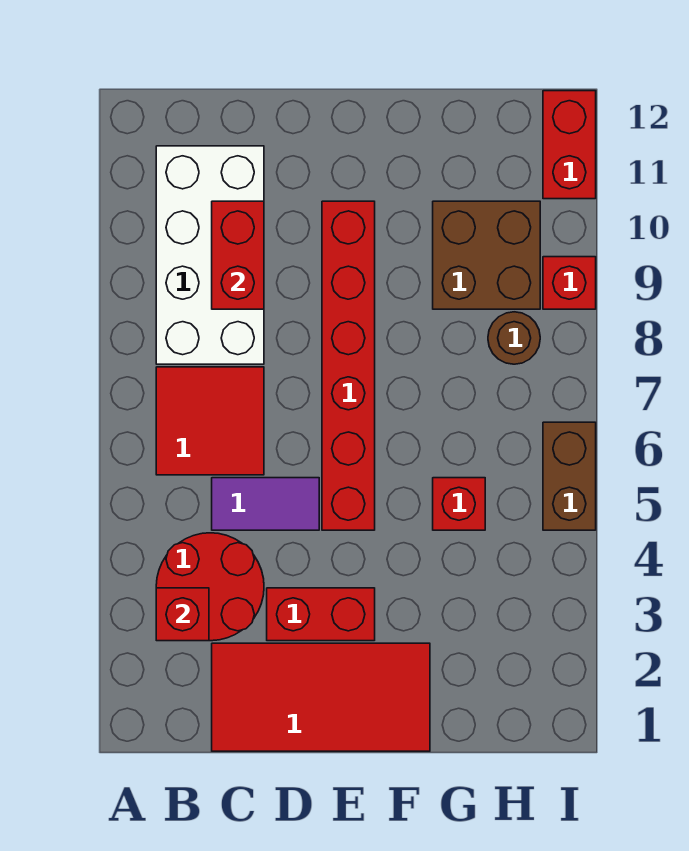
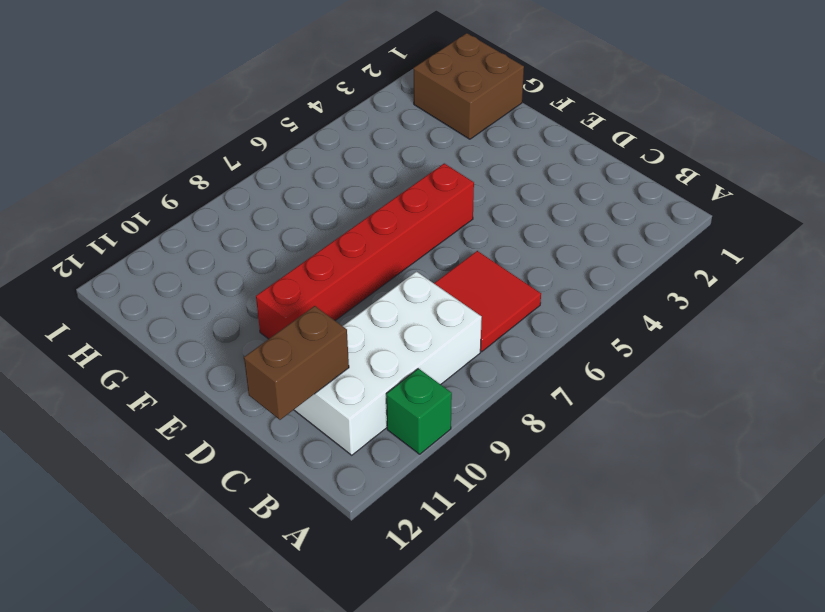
green brick A10 level 1 -> none
brown brick C11:C12 level 2 -> brown brick I5:I6 level 1
brown brick G1:H2 level 1 -> brown brick G9:H10 level 1
none -> red round brick B3:C4 level 1
none -> red tile C1:F2 level 1
none -> purple tile C5:D5 level 1

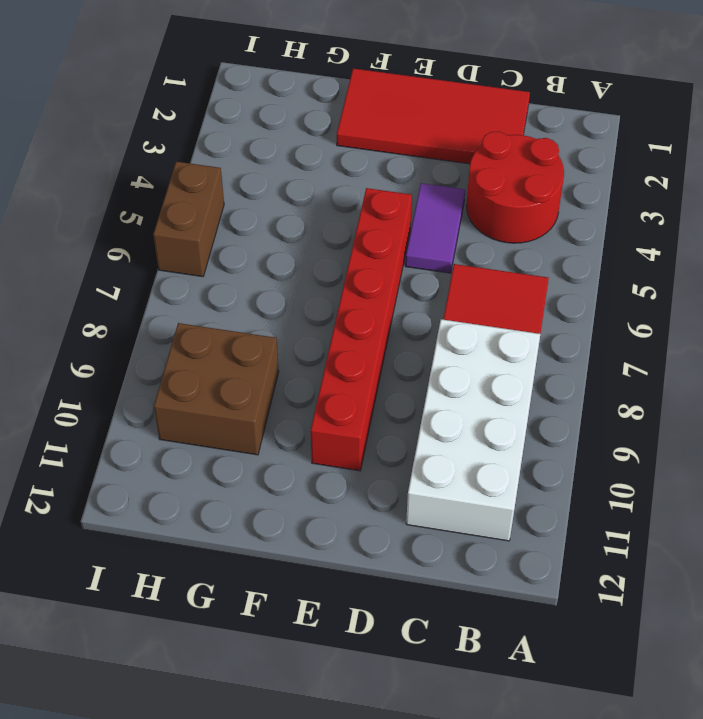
purple tile D4:D5 level 1 -> purple tile C5:D5 level 1
none -> red brick D3:E3 level 1
none -> red brick G5 level 1
none -> brown round brick H8 level 1

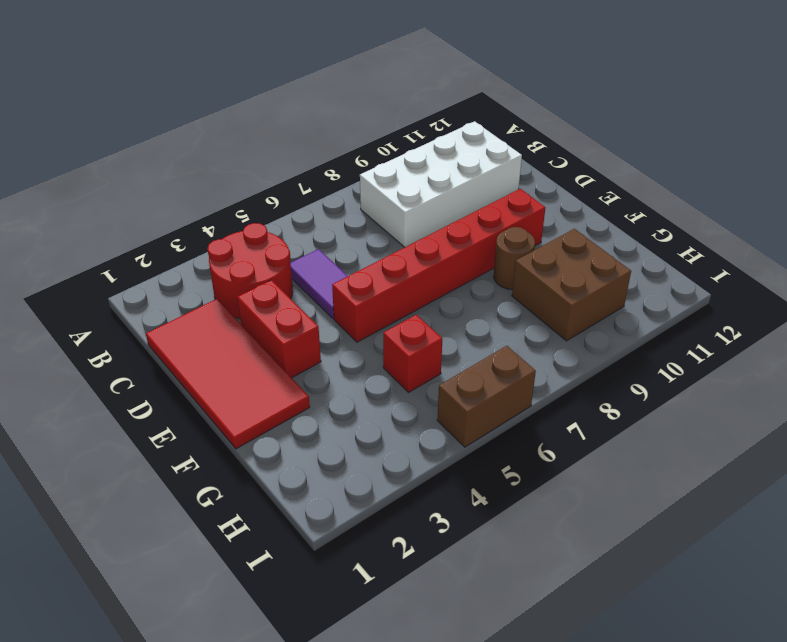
brown round brick F9 level 1 -> brown round brick H8 level 1
none -> red tile B6:C7 level 1
none -> red brick I9 level 1
none -> red brick I11:I12 level 1

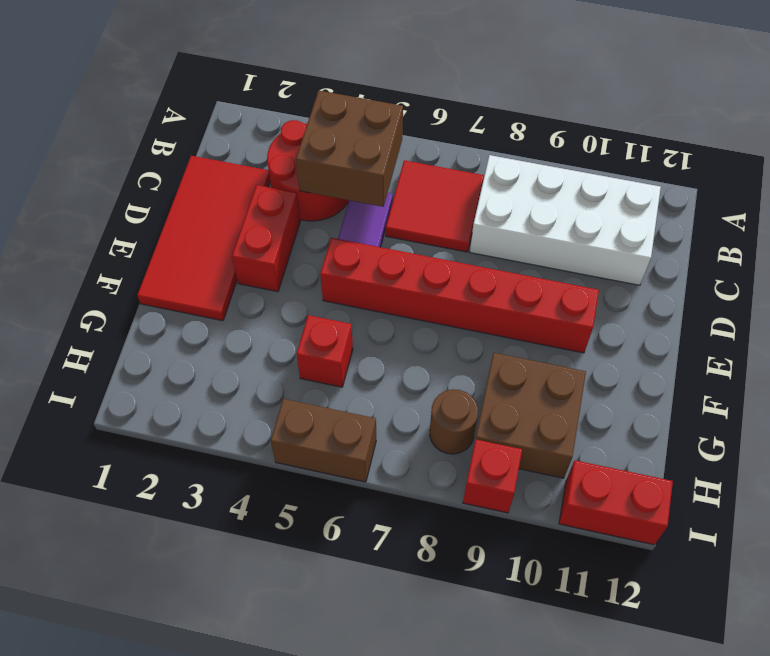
brown brick B4:C5 level 2 -> none
none -> red brick B3 level 2
none -> red brick C9:C10 level 2

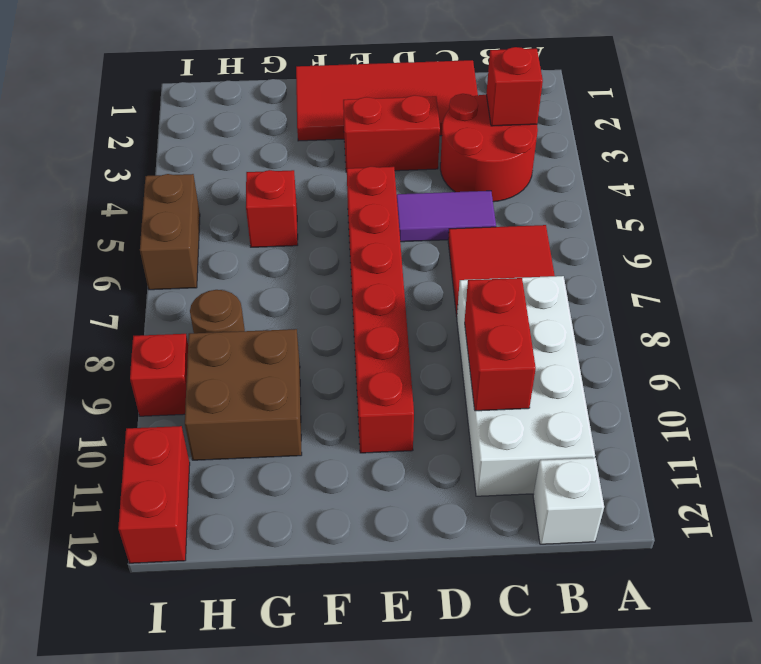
white brick B12 level 1 -> none

